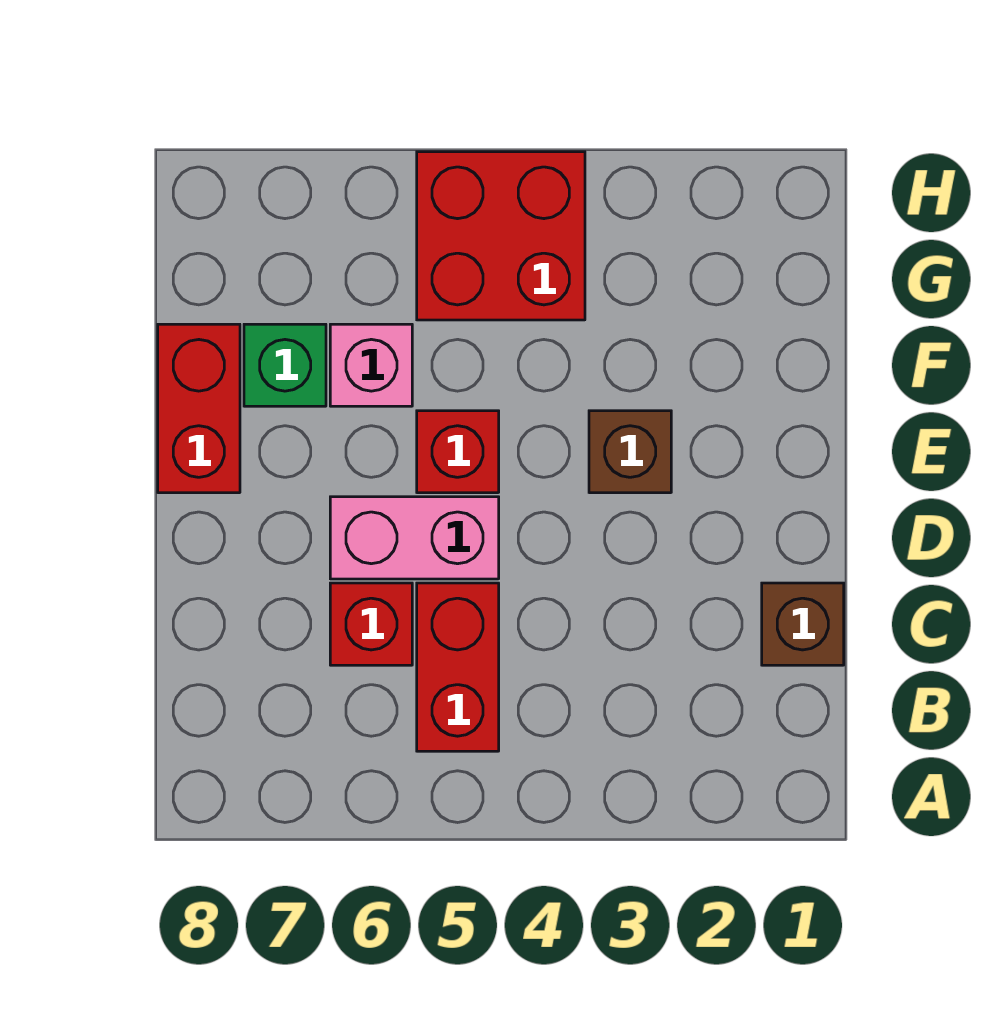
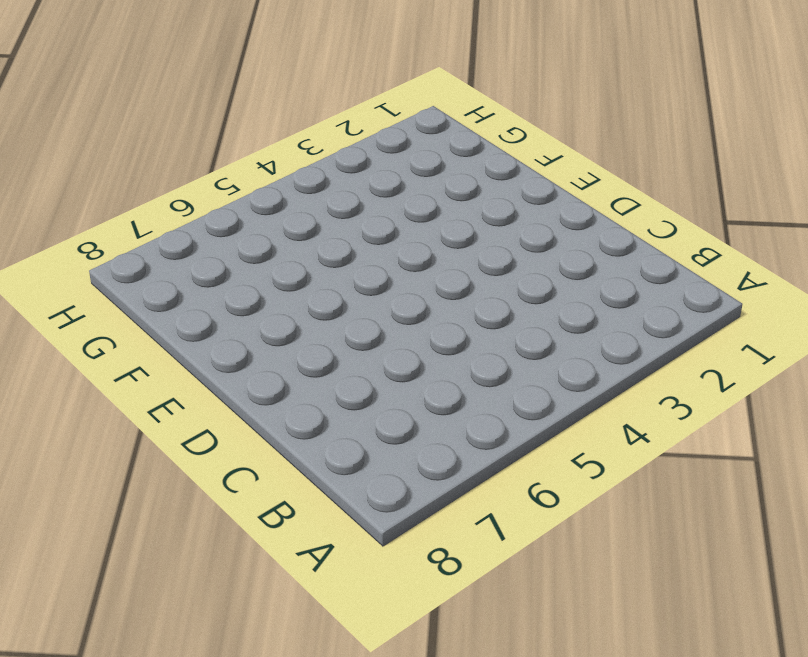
none -> red brick B5:C5 level 1
none -> brown brick C1 level 1

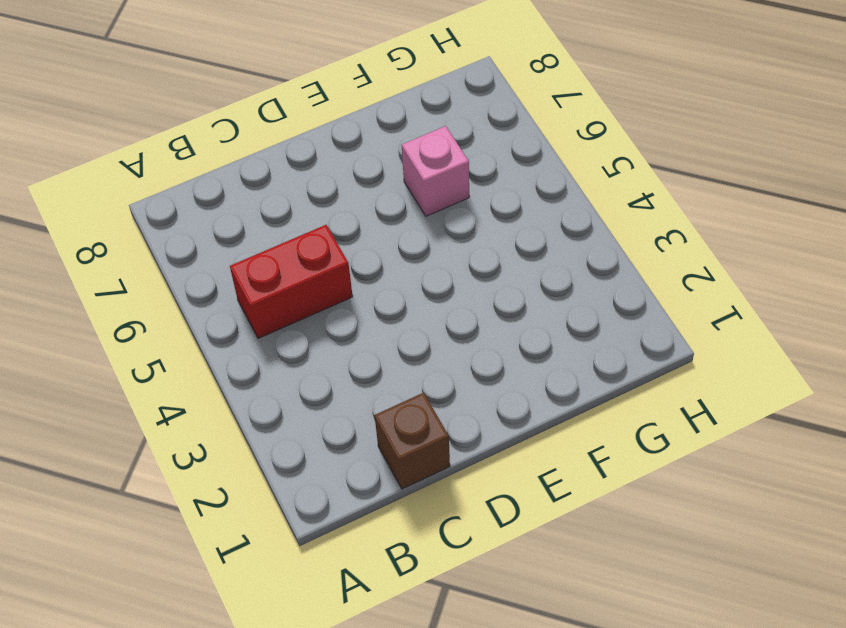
none -> red brick C6 level 1
none -> pink brick D5:D6 level 1

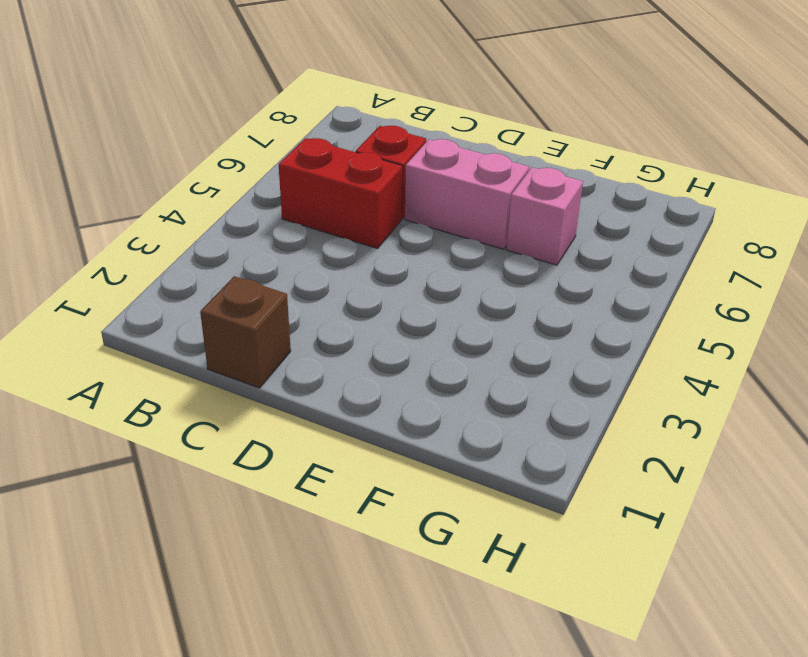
pink brick D6:E6 level 1 -> pink brick D5:D6 level 1
none -> brown brick E3 level 1
none -> red brick E5 level 1

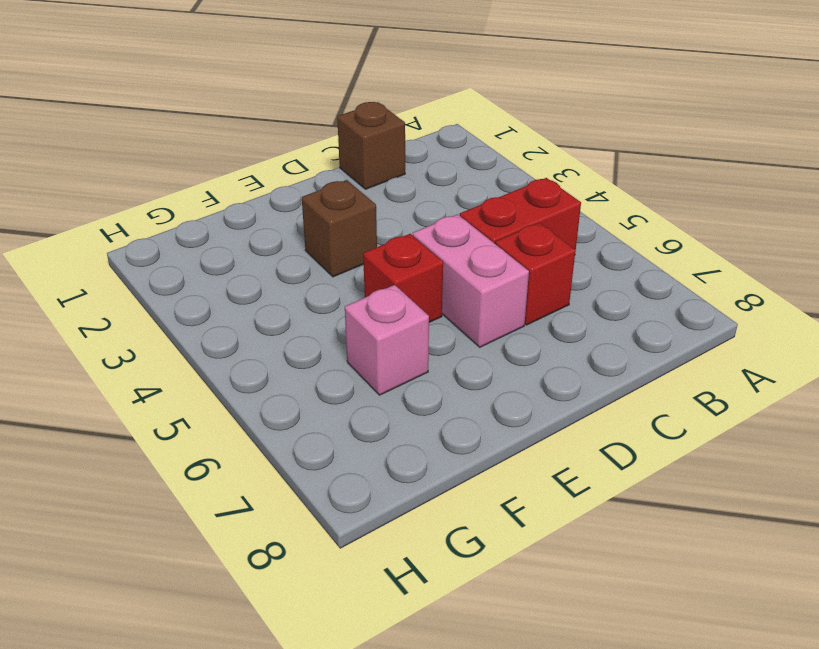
none -> red brick E8:F8 level 1
none -> green brick F7 level 1

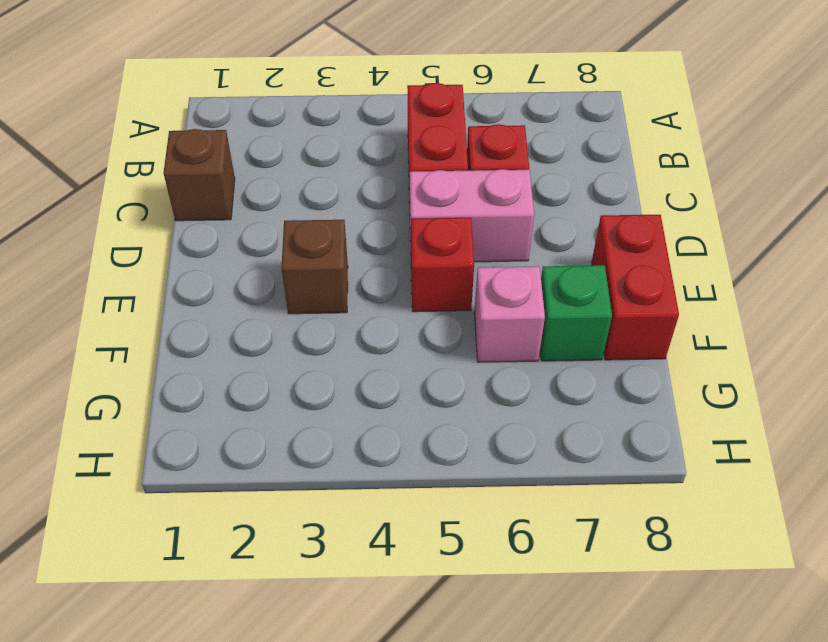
none -> red brick G4:H5 level 1

